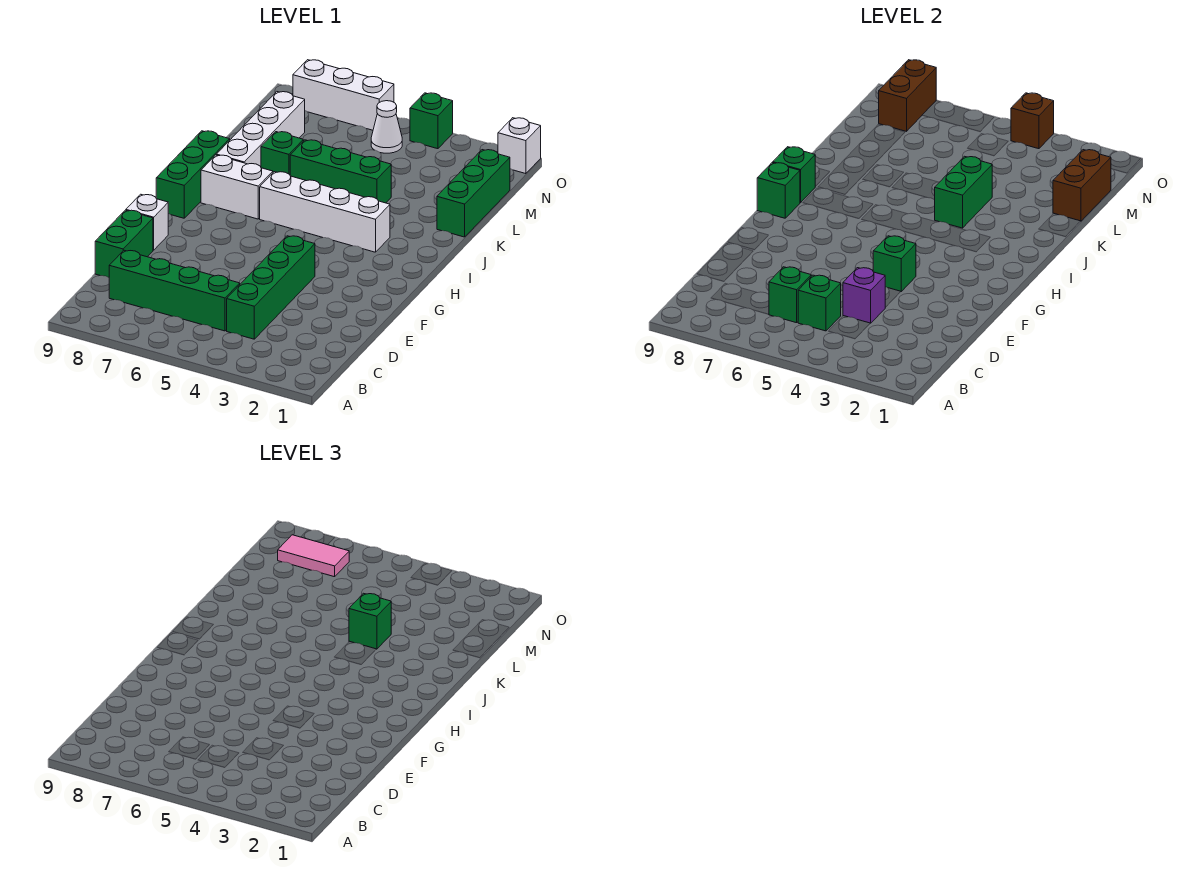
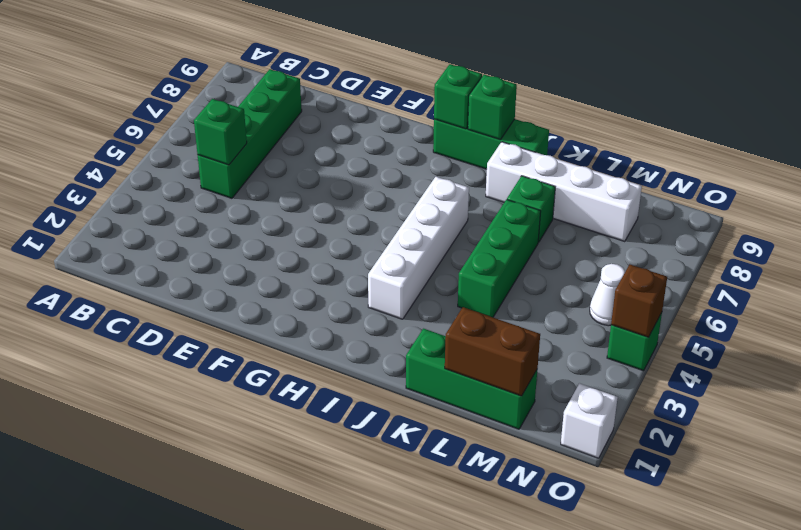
none -> green brick C4:F4 level 1
none -> green brick D9:E9 level 1
none -> white brick F9 level 1

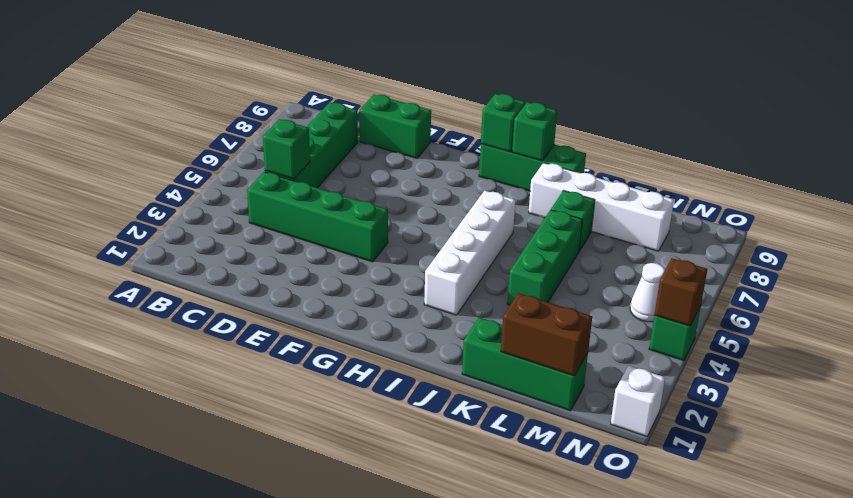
none -> white brick F9 level 1
none -> white brick I7:I8 level 1
none -> white brick O6:O8 level 1

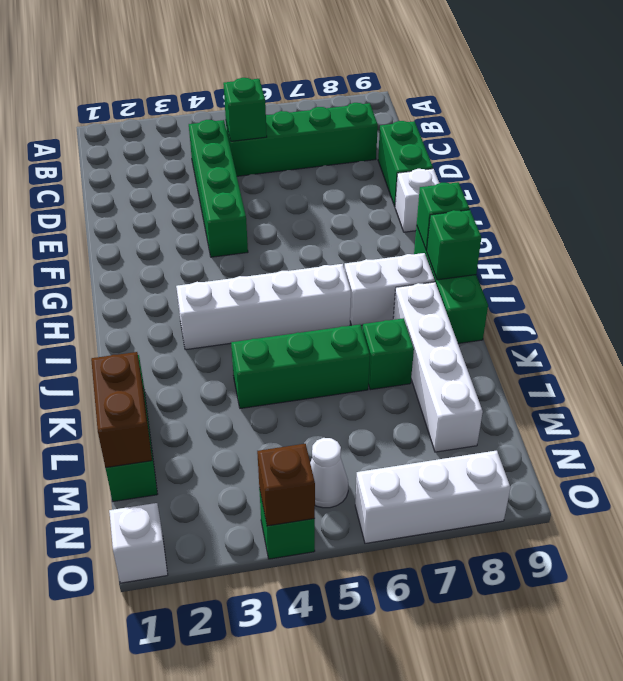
none -> green brick C6 level 2
none -> purple brick D4 level 2
none -> green brick F4 level 2

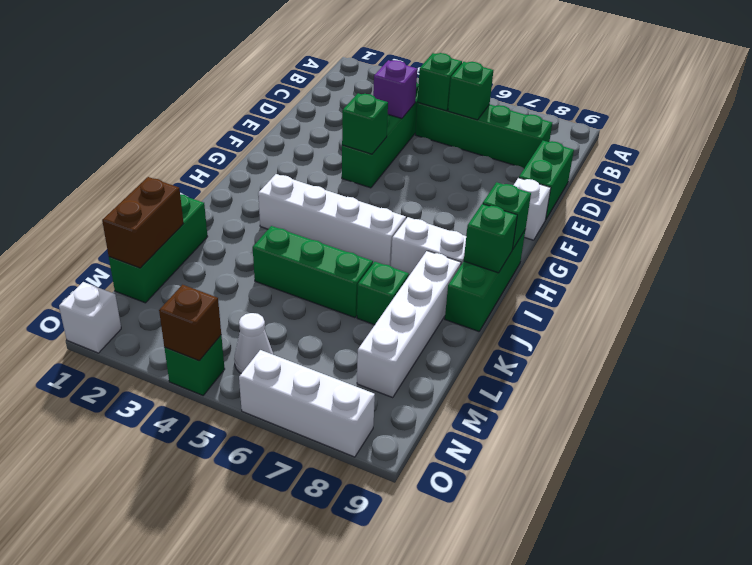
none -> green brick J4:K4 level 2
none -> brown brick N8:O8 level 2
none -> green brick K4 level 3

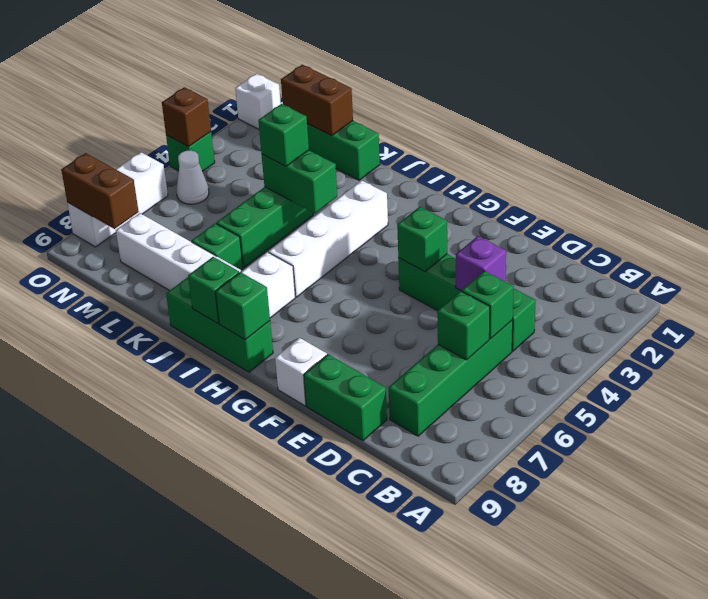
none -> pink tile N7:N8 level 3

